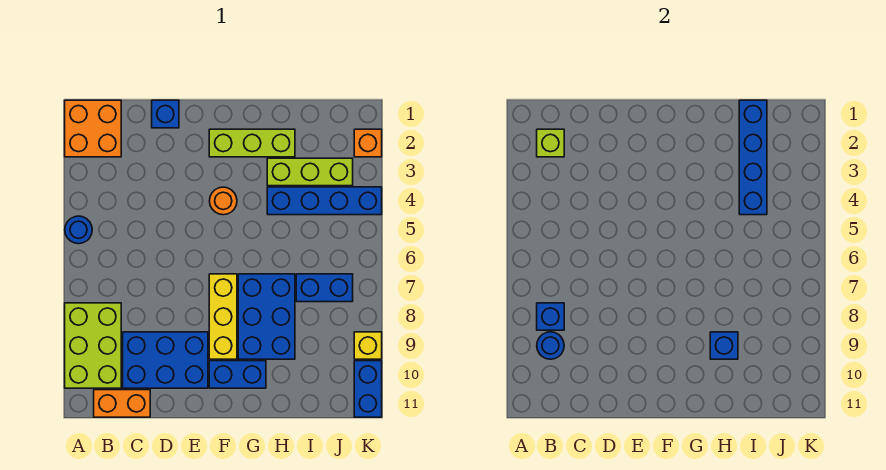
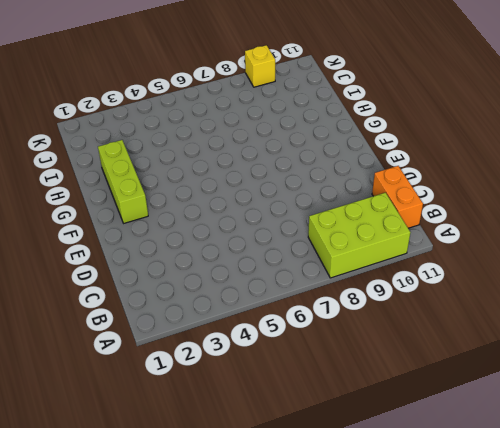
none -> orange brick A1:B2 level 1
none -> blue round brick A5 level 1
none -> blue brick C9:E10 level 1

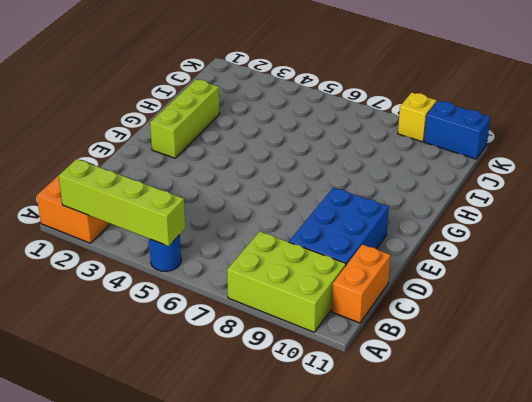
lime brick A2:A5 level 2 -> none
none -> blue brick D1 level 1
none -> orange round brick F4 level 1
none -> yellow brick F7:F9 level 1

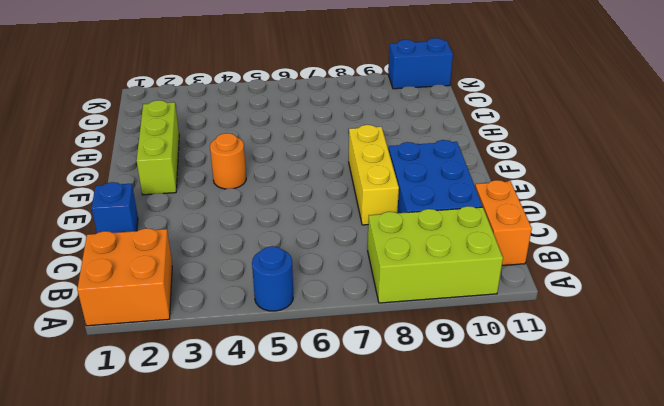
yellow brick D8:F8 level 1 -> yellow brick F7:F9 level 1
none -> blue brick F10:G10 level 1
none -> blue brick G7:H9 level 1
none -> lime brick H3:J3 level 1

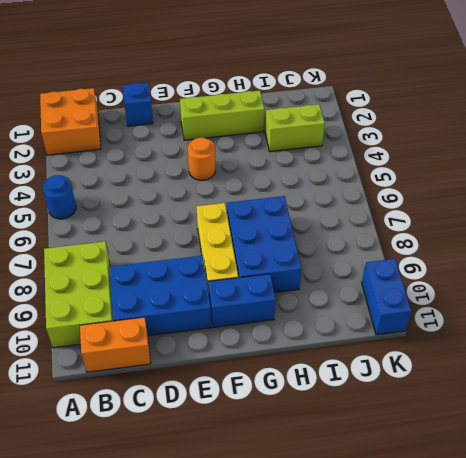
lime brick I3:J3 level 1 -> lime brick H3:J3 level 1
none -> blue brick H4:K4 level 1
none -> blue brick I7:J7 level 1
none -> orange brick K2 level 1

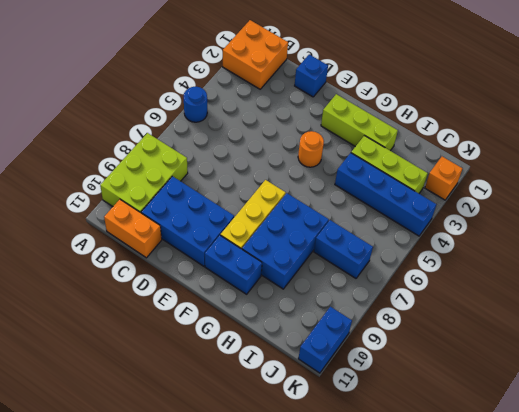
none -> yellow brick K9 level 1
none -> lime brick B2 level 2
none -> blue brick B8 level 2

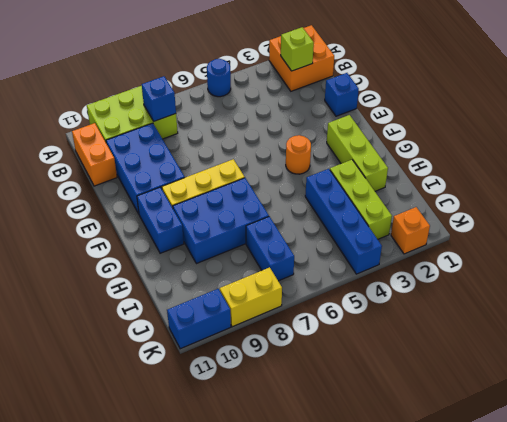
yellow brick K8:K9 level 1 -> yellow brick K9 level 1
none -> blue round brick B9 level 2
none -> blue brick H9 level 2
none -> blue brick I1:I4 level 2

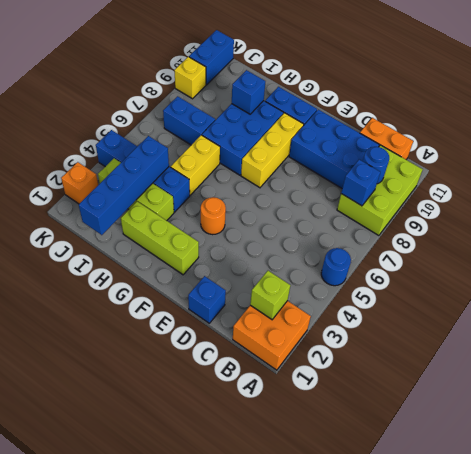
yellow brick H5:H6 level 1 -> none

